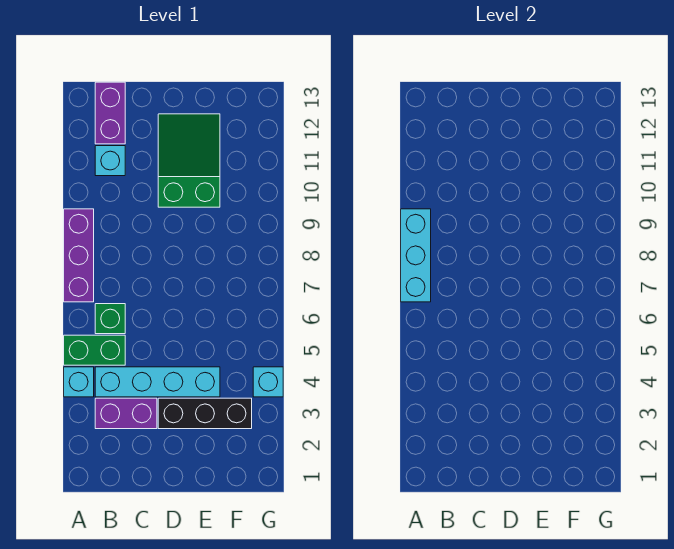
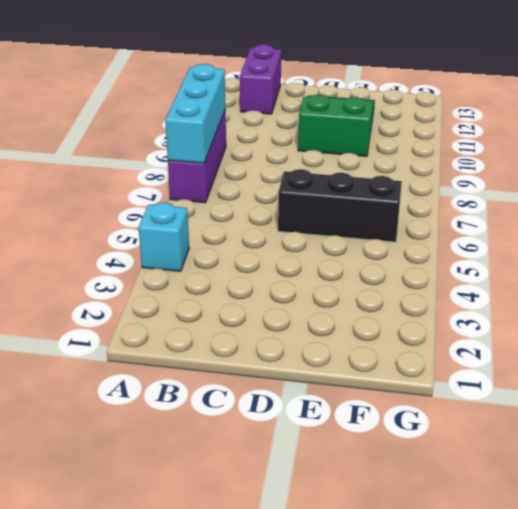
black brick D6:F6 level 1 -> black brick D3:F3 level 1
none -> green brick A5:B5 level 1
none -> purple brick B3:C3 level 1
none -> cyan brick B4:E4 level 1

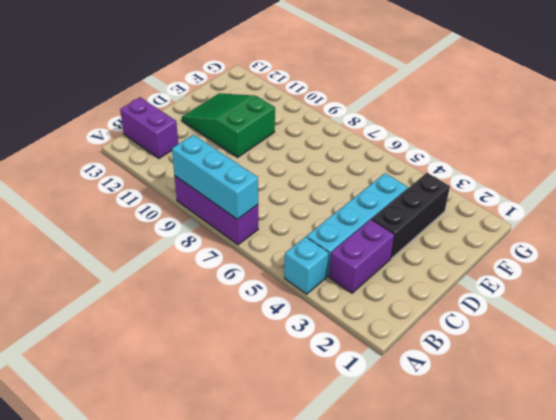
none -> green brick A5:B5 level 1
none -> green brick B6 level 1
none -> cyan brick B11 level 1

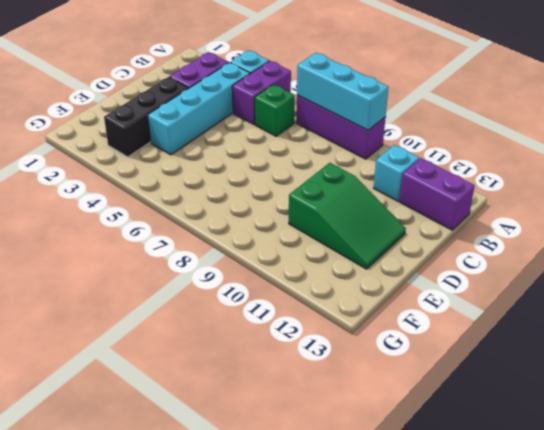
purple brick A5:B5 level 1 -> green brick A5:B5 level 1
none -> cyan brick G4 level 1

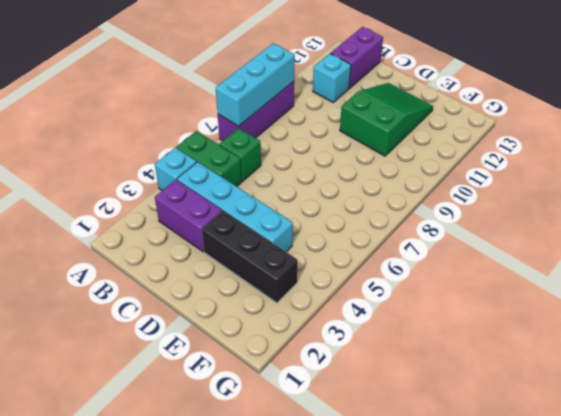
none -> cyan brick G4 level 1

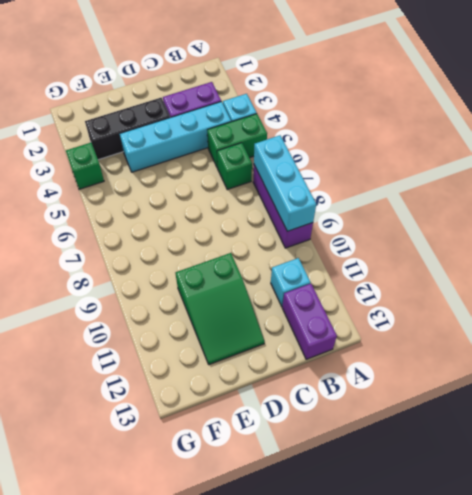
green brick G4 level 1 -> cyan brick G4 level 1

